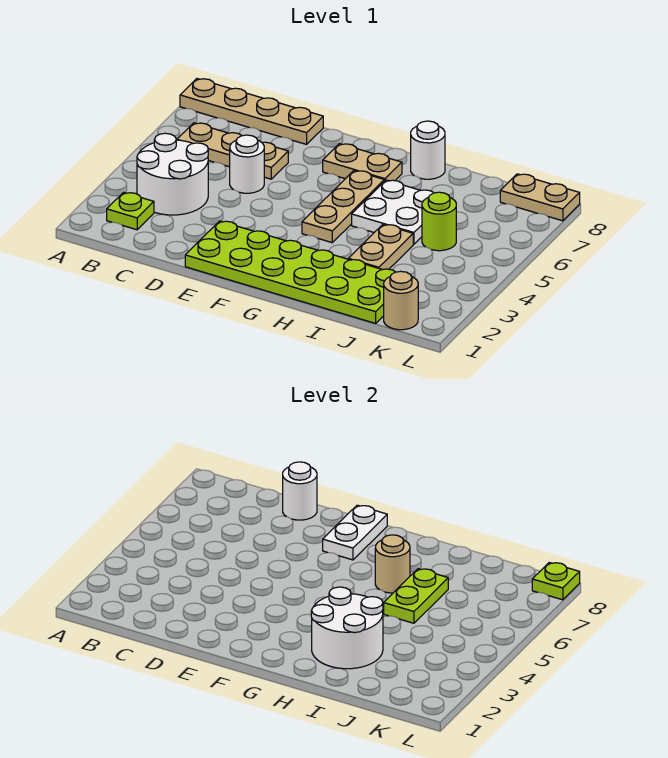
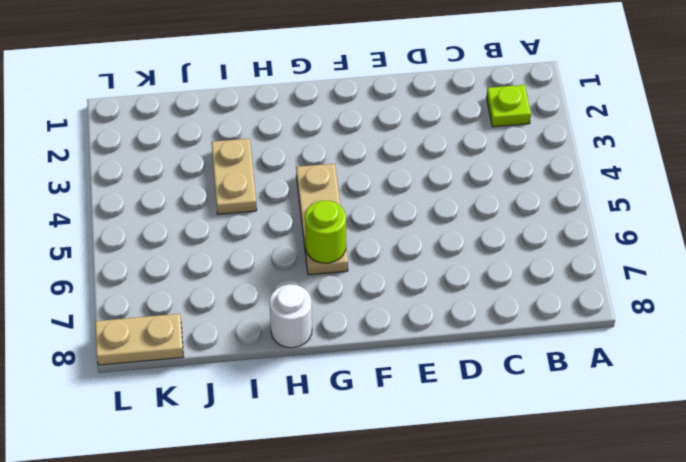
lime round brick G6 level 2 -> lime round brick J5 level 1
none -> tan plate A8:D8 level 1
none -> white round brick B3:C4 level 1
none -> tan plate B6:D6 level 1

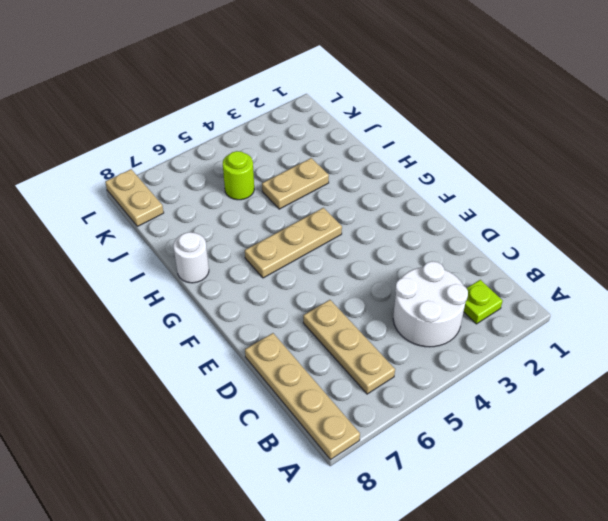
none -> white round brick D5 level 1
none -> lime plate E1:J2 level 1
none -> tan plate F7:G7 level 1

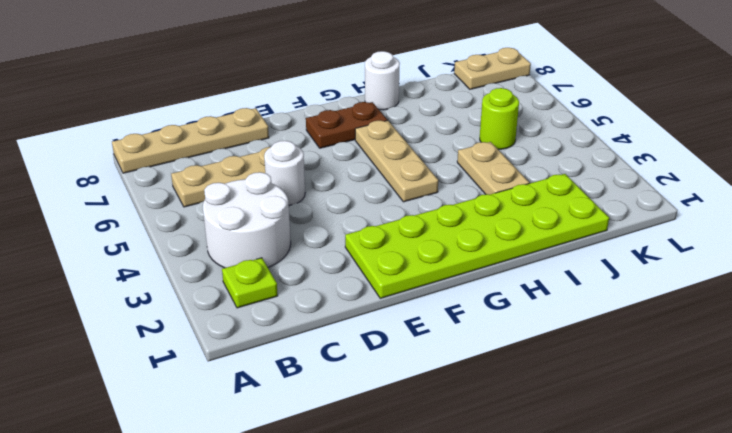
brown plate F7:G7 level 1 -> tan plate F7:G7 level 1
none -> white plate H5:I6 level 1
none -> tan round brick K1 level 1
none -> white round brick D8 level 2

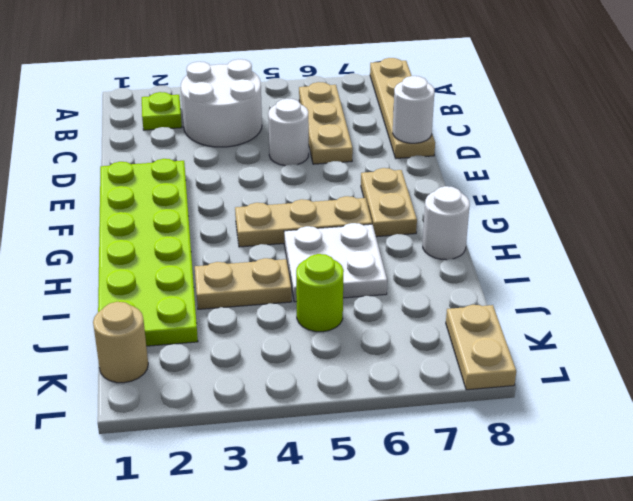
none -> white plate F7:F8 level 2
none -> white round brick H2:I3 level 2
none -> tan round brick H6 level 2

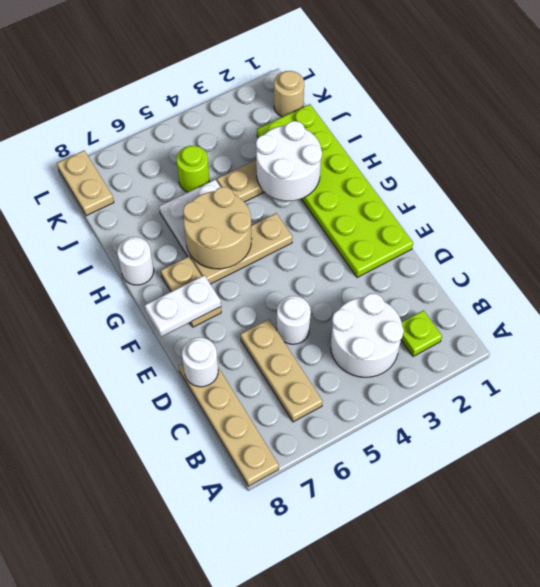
tan round brick G5:H6 level 2 -> tan round brick H6 level 2
none -> lime plate I5:I6 level 2
none -> lime plate L8 level 2

